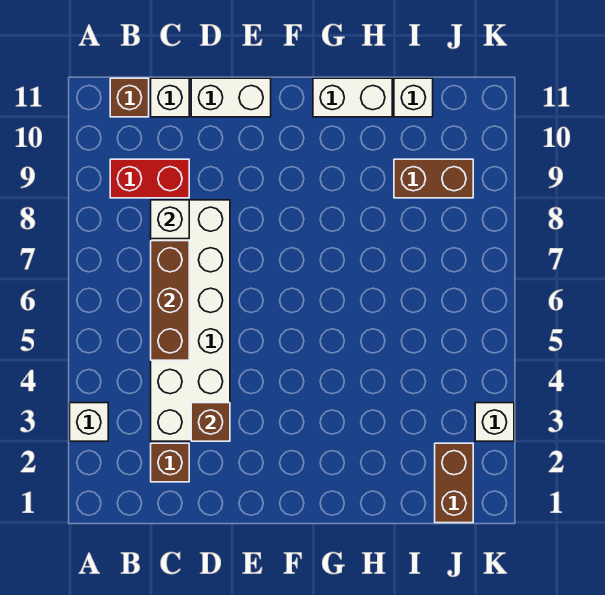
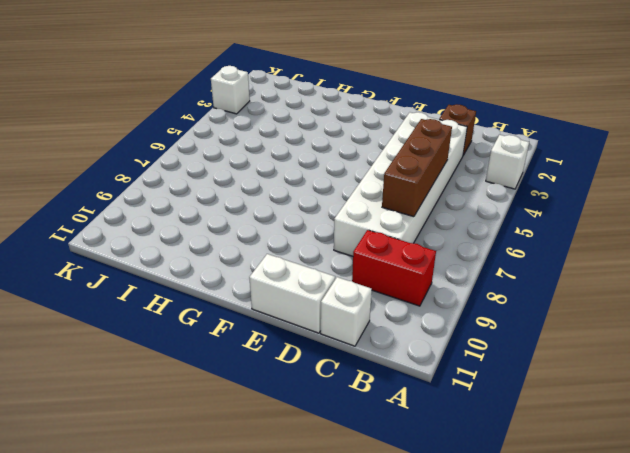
none -> brown brick B11 level 1
none -> white brick G11:H11 level 1
none -> brown brick I9:J9 level 1

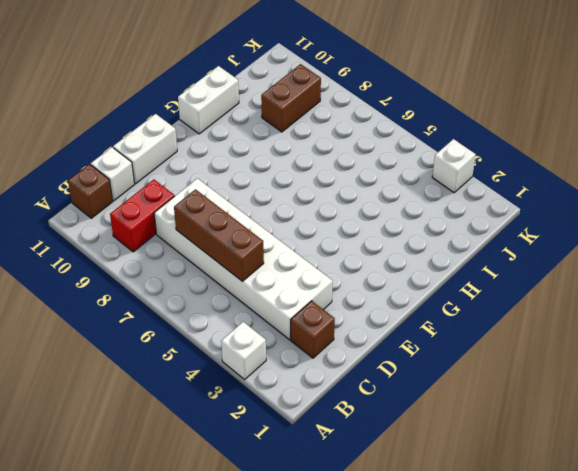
none -> white brick I11 level 1
none -> brown brick J1:J2 level 1
none -> white brick C8 level 2

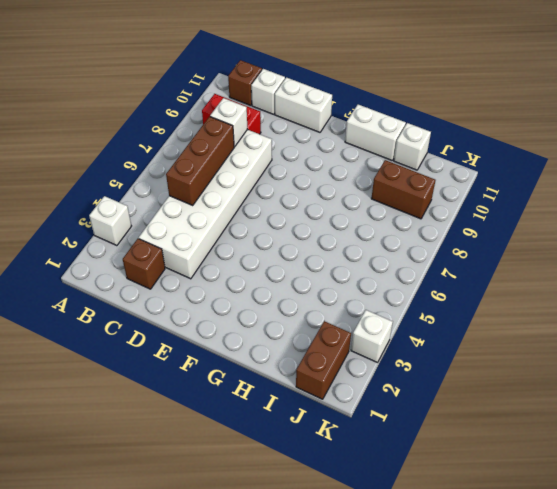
none -> brown brick D3 level 2

